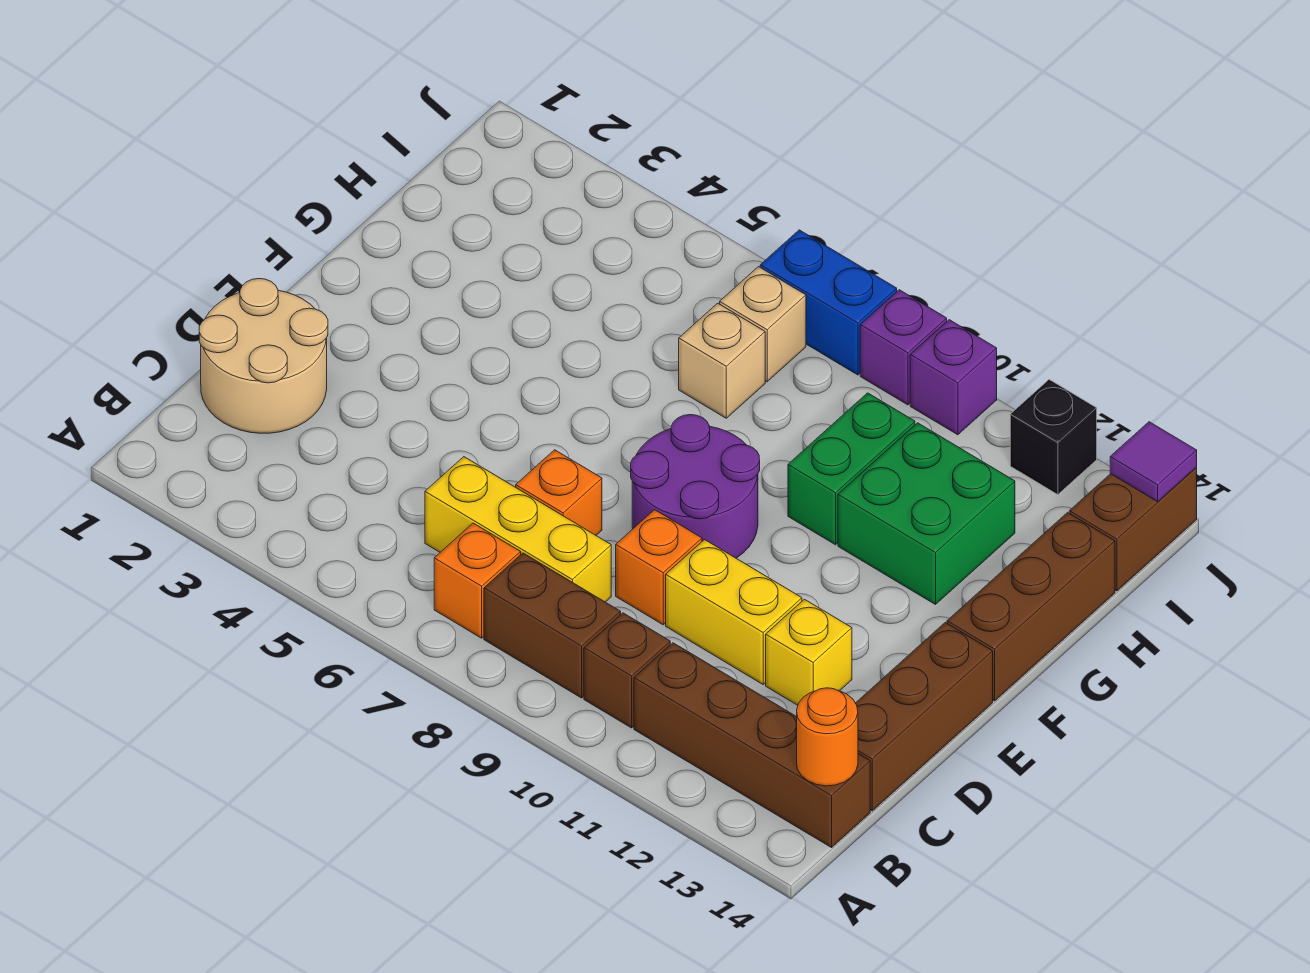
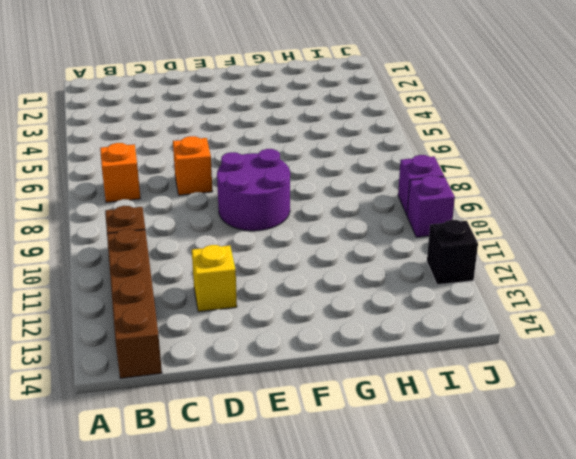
none -> brown brick B8:B9 level 1
none -> tan round brick C1:D2 level 1
none -> yellow brick C6:C8 level 1

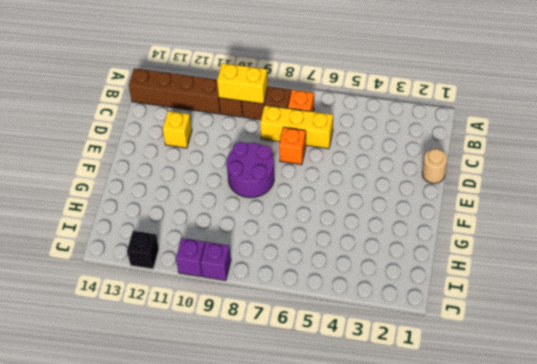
yellow brick B9:B10 level 2 -> yellow brick D10:D11 level 1
tan round brick D1 level 1 -> tan round brick C1:D2 level 1
none -> brown brick C14:E14 level 1
none -> orange brick D9 level 1
none -> brown brick F14:H14 level 1

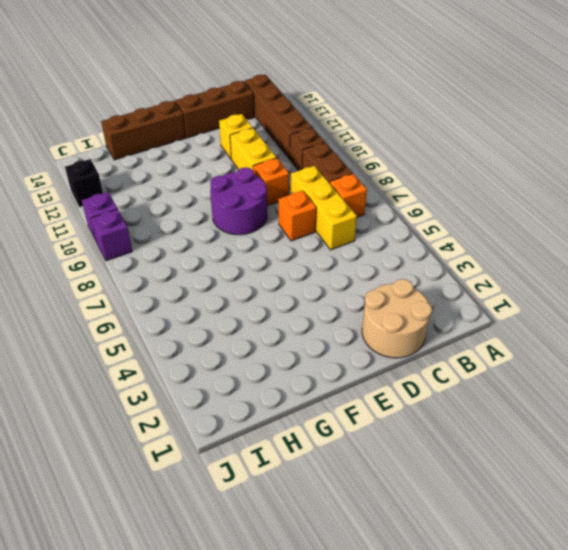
none -> green brick G10:H10 level 1
none -> green brick G11:H12 level 1
none -> tan brick H7 level 1

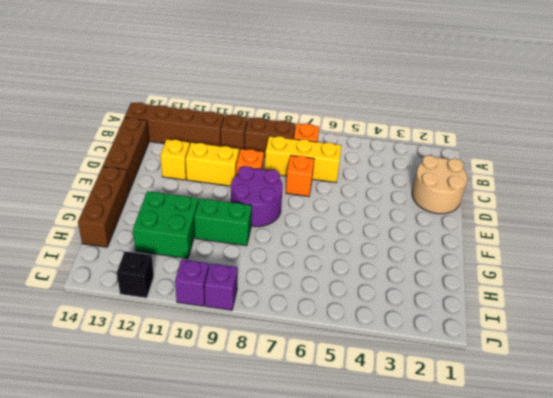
green brick G9:G10 level 1 -> green brick G10:H10 level 1
none -> tan brick H7 level 1
none -> tan brick I7 level 1
none -> brown brick I14:J14 level 1

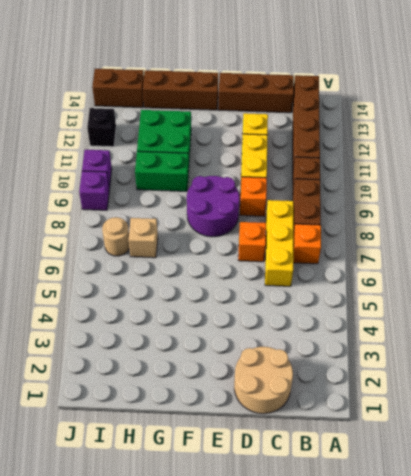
tan round brick I7 level 1 -> tan brick I7 level 1
none -> blue brick J7:J8 level 1
none -> orange round brick B14 level 2
none -> purple tile J14 level 2

